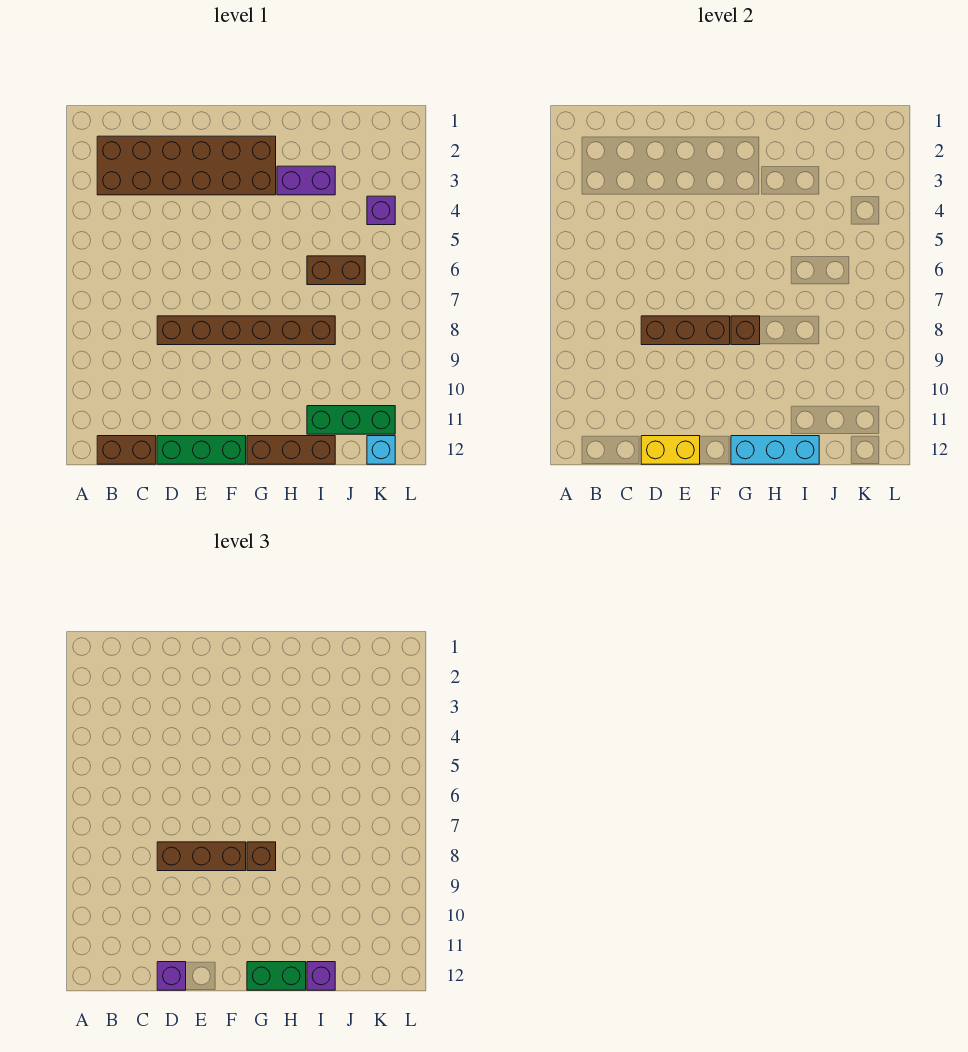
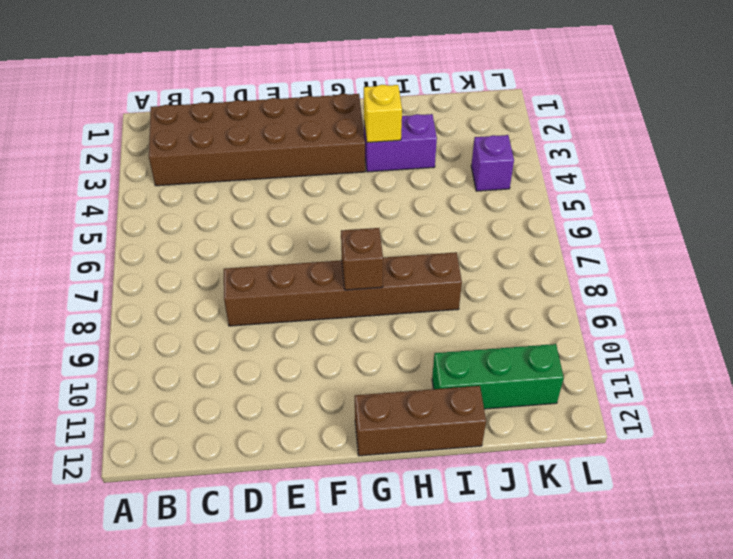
yellow brick H3 level 2 -> none
none -> brown brick B12:C12 level 1
none -> green brick D12:F12 level 1
none -> brown brick I6:J6 level 1

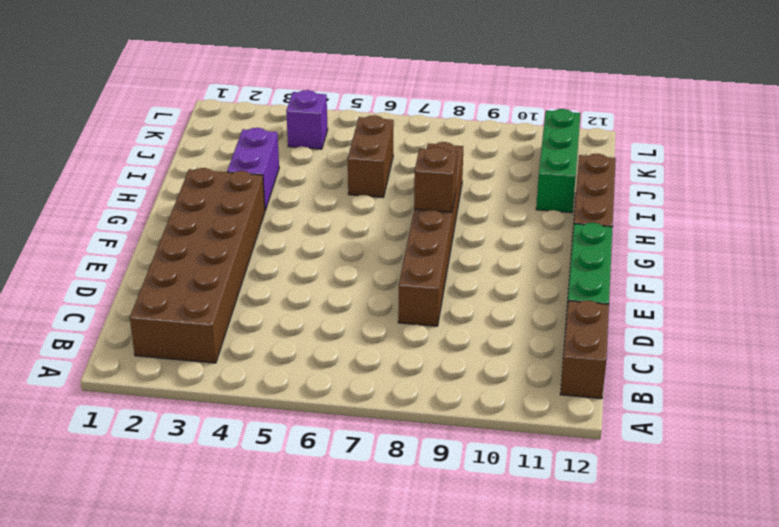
none -> cyan brick K12 level 1
none -> brown brick D8:F8 level 2
none -> yellow brick D12:E12 level 2

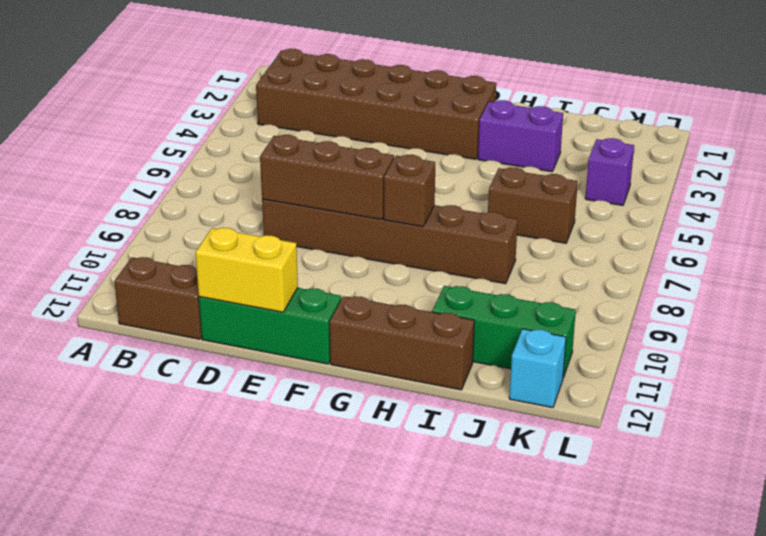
none -> cyan brick G12:I12 level 2
none -> brown brick D8:F8 level 3
none -> purple brick D12 level 3

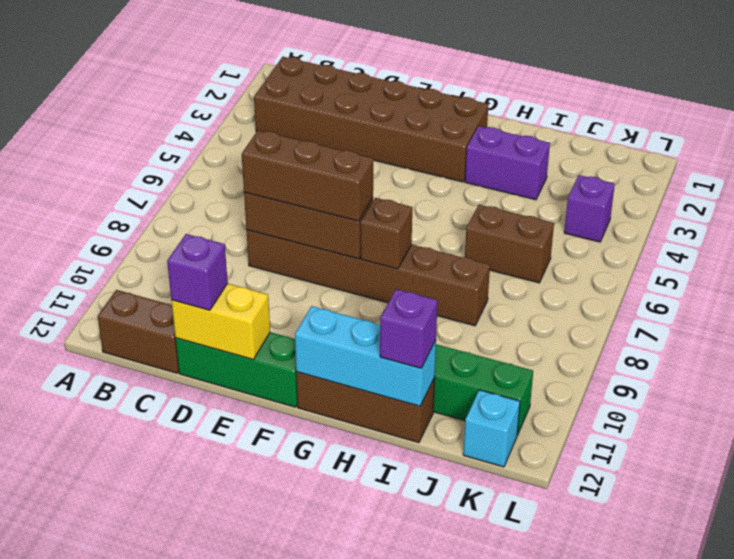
none -> brown brick G8 level 3
none -> green brick G12:H12 level 3

